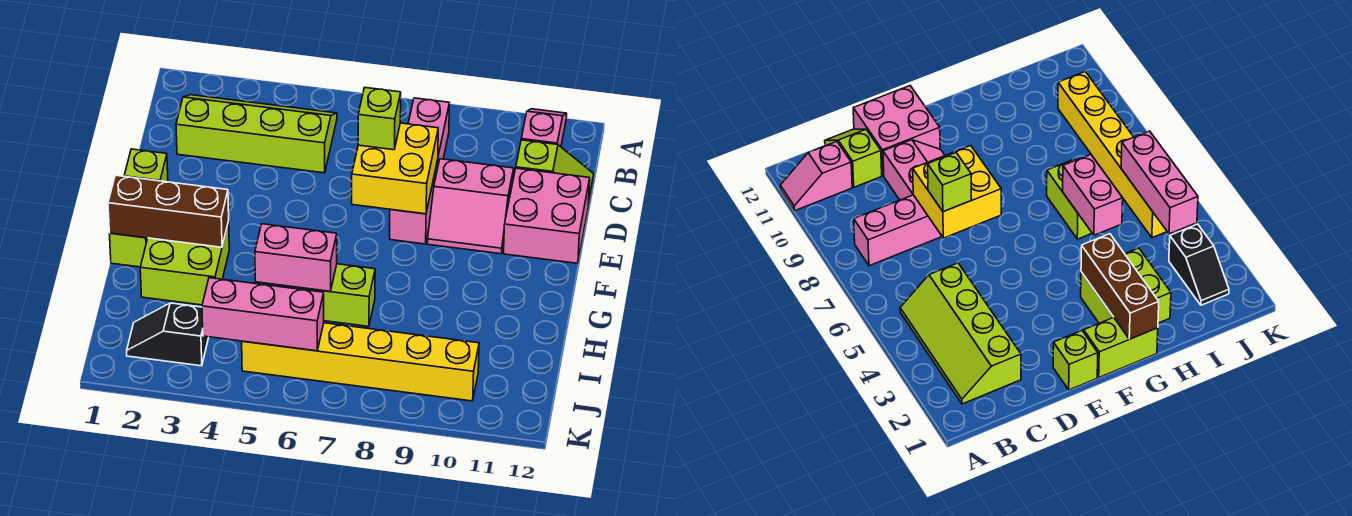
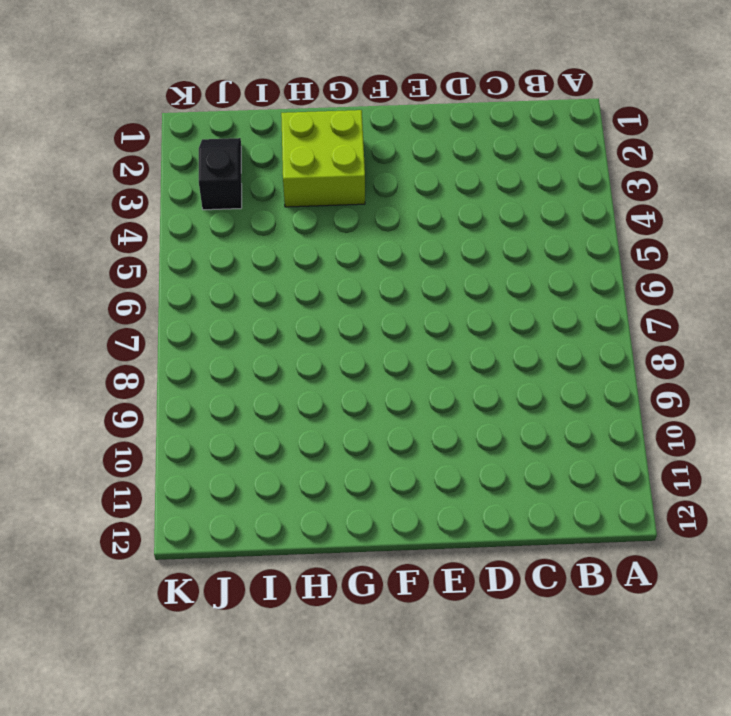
none -> pink slope A11:B11 level 1 top B
none -> lime slope B2:C5 level 1 top C
none -> pink brick B8:E8 level 1

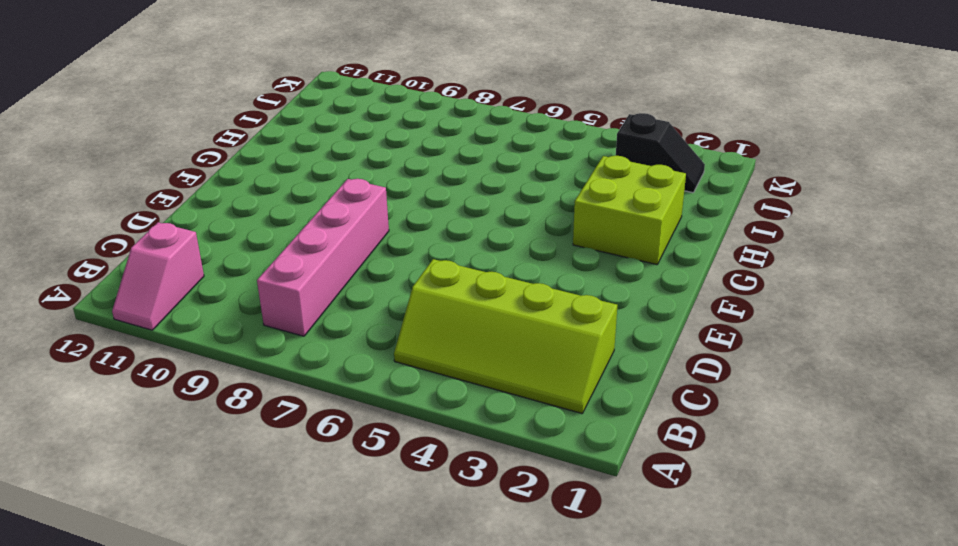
none -> lime slope C11:C12 level 1 top 11
none -> pink slope D9:E10 level 1 top D
none -> pink brick D11:E12 level 1

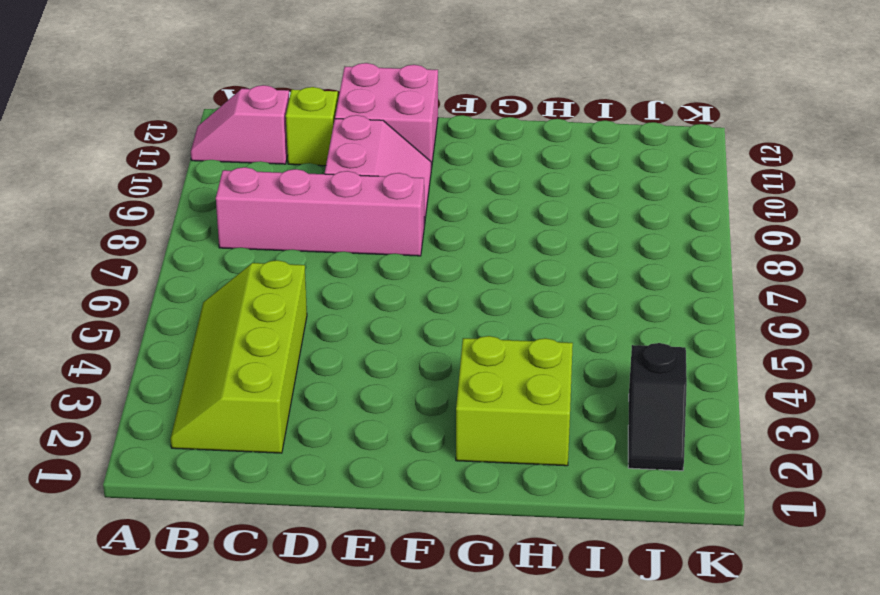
none -> lime brick E1 level 1
none -> lime brick F1:G1 level 1
none -> lime brick H6:H7 level 1

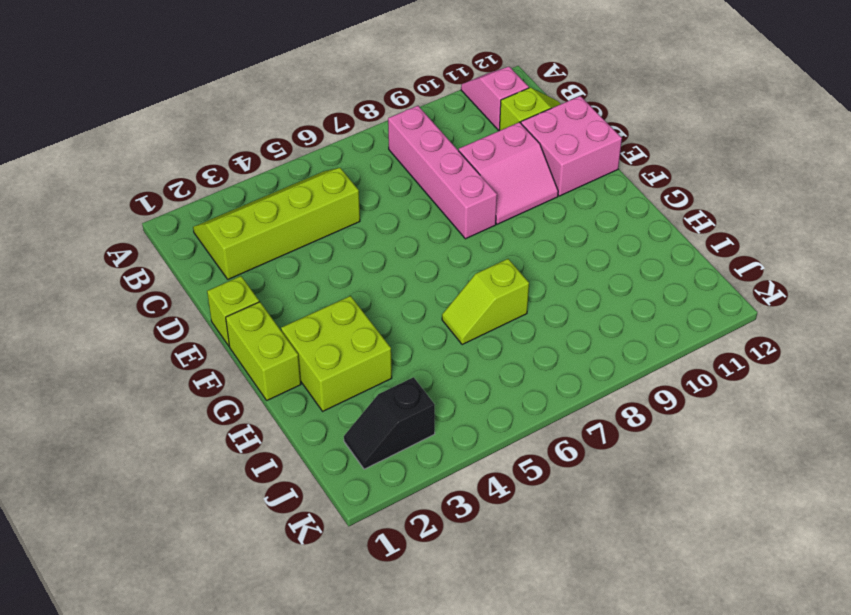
lime slope H6:H7 level 1 top 7 -> lime brick H6:H7 level 1
none -> yellow brick J5:J10 level 1
none -> yellow brick D7:E8 level 2
none -> brown brick G1:G3 level 2

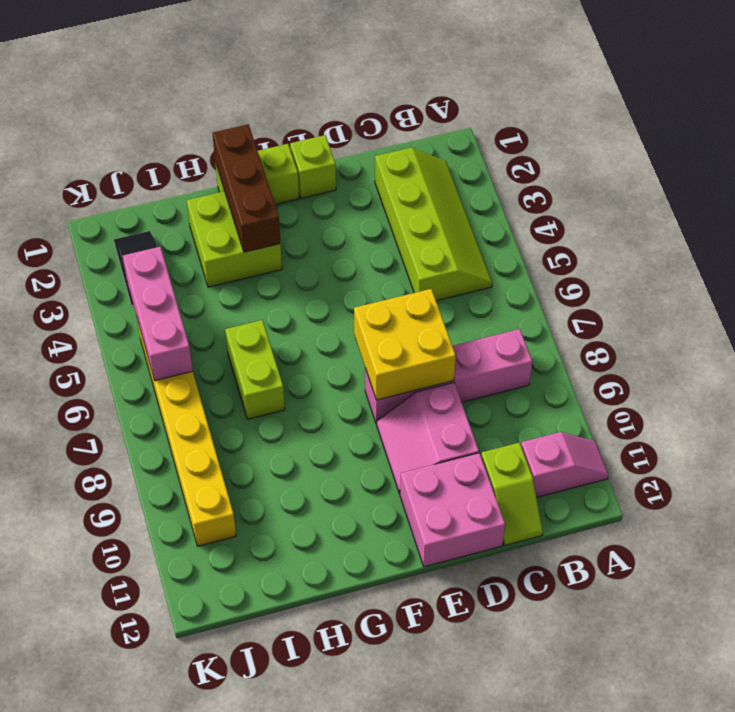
none -> pink brick H5:H6 level 2
none -> lime brick D7 level 3

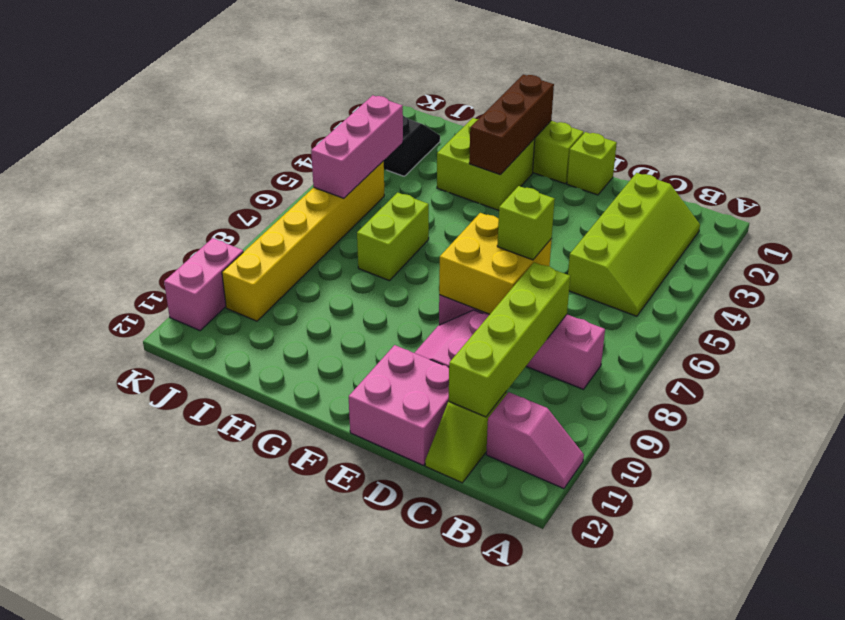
lime brick C8:C11 level 2 -> none
pink brick K10:K11 level 1 -> pink brick H5:H6 level 2

